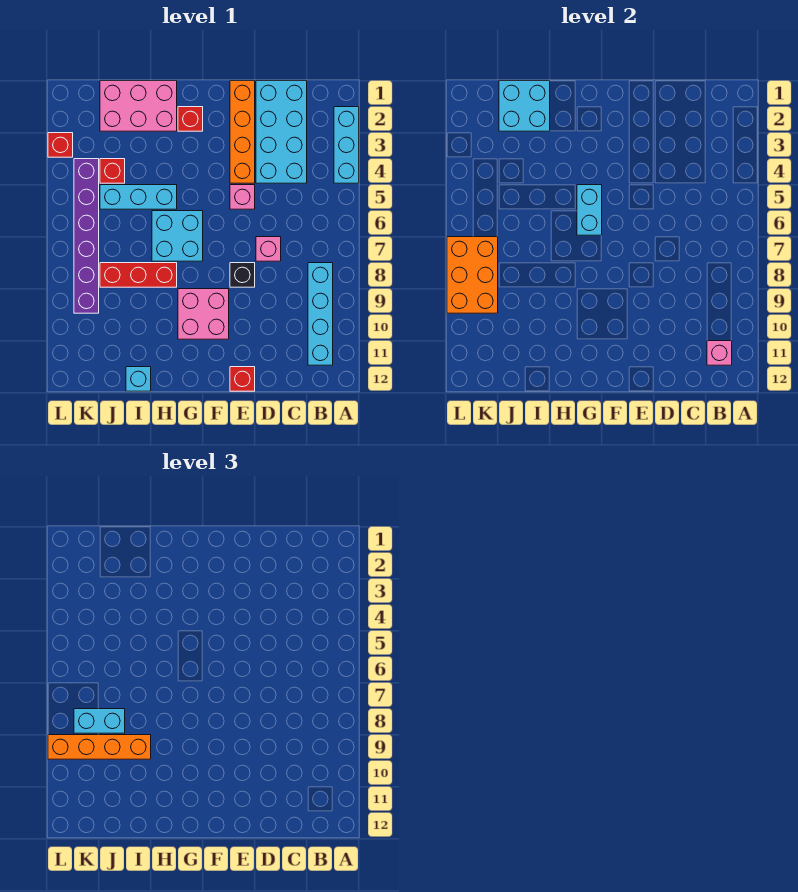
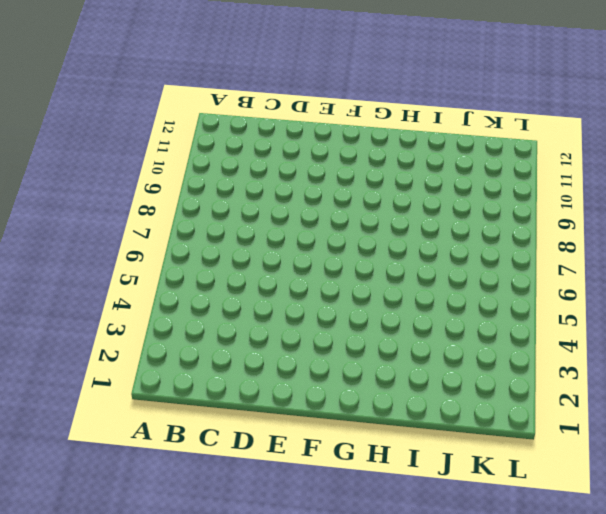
none -> cyan brick A2:A4 level 1
none -> cyan brick B8:B11 level 1
none -> cyan brick C1:D4 level 1

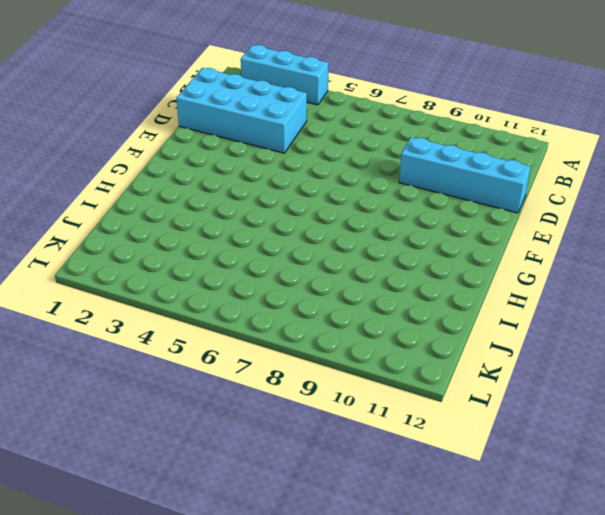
cyan brick D9:D12 level 1 -> cyan brick B8:B11 level 1
none -> pink brick D7 level 1
none -> orange brick E1:E4 level 1
none -> pink brick E5 level 1

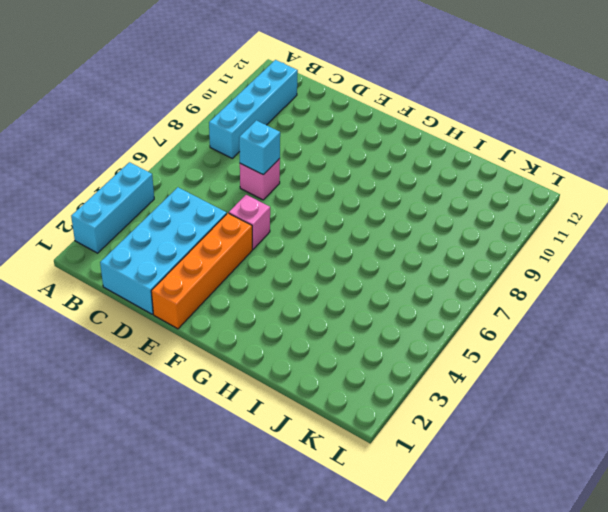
cyan brick D7 level 2 -> cyan brick I12 level 1
none -> black brick E8 level 1
none -> red brick E12 level 1
none -> pink brick F9:G10 level 1

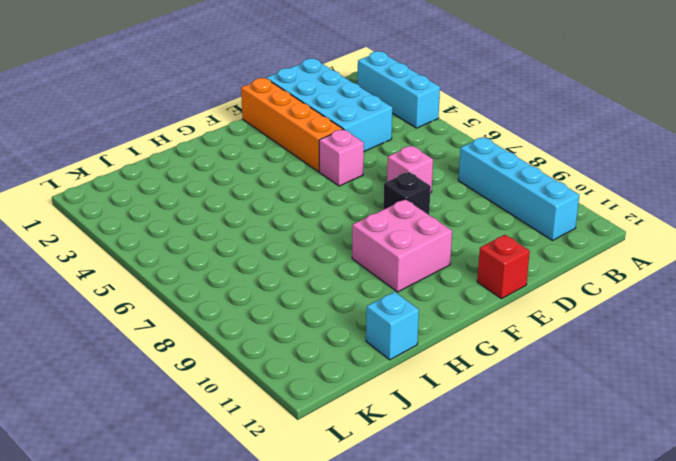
none -> red brick G2 level 1
none -> cyan brick G6:H7 level 1
none -> pink brick H1:J2 level 1

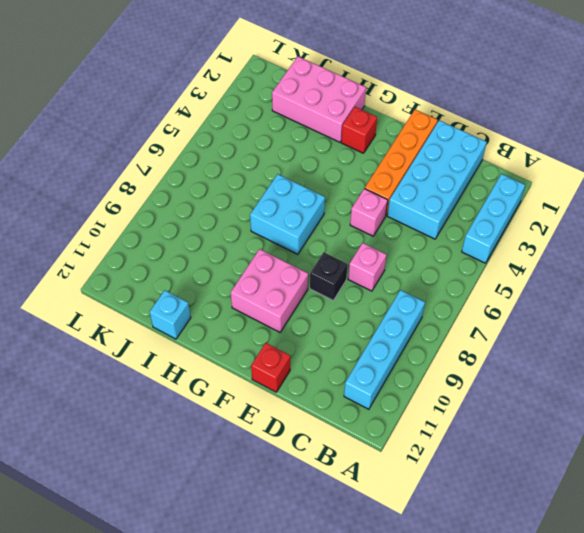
none -> cyan brick H5:J5 level 1
none -> red brick H8:J8 level 1
none -> red brick J4 level 1

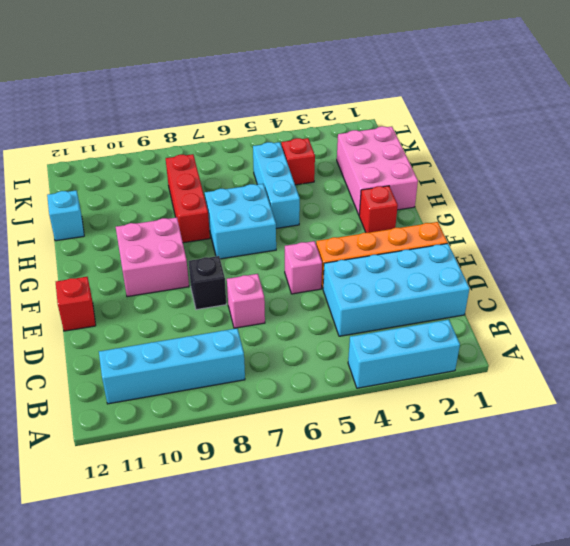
none -> purple brick K4:K9 level 1
none -> red brick L3 level 1
none -> pink brick B11 level 2

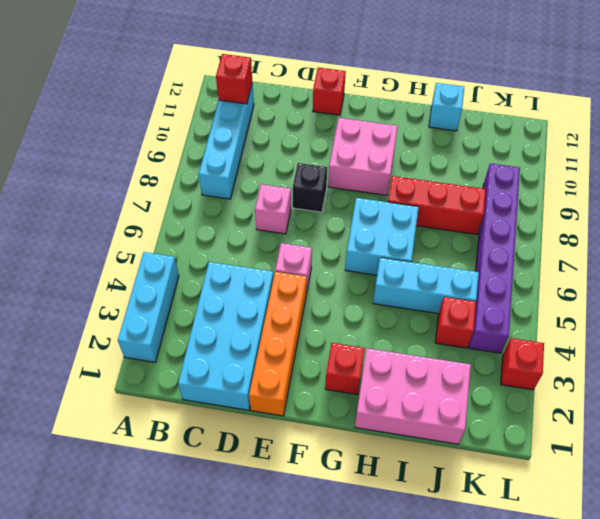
red brick B11 level 2 -> pink brick B11 level 2
none -> cyan brick G5:G6 level 2
none -> cyan brick I1:J2 level 2
none -> orange brick K7:L9 level 2

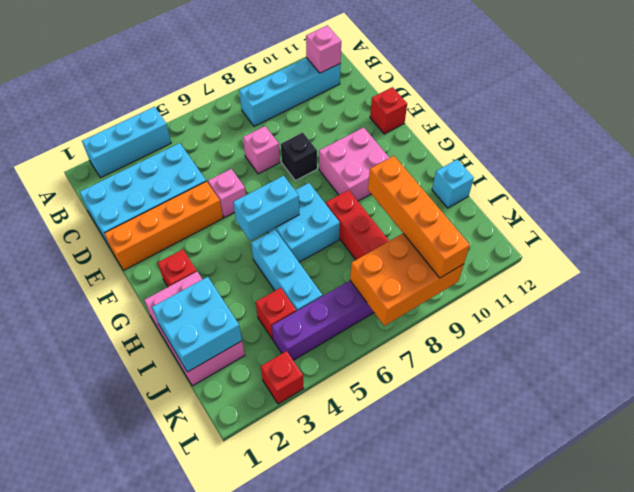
none -> cyan brick J8:K8 level 3

